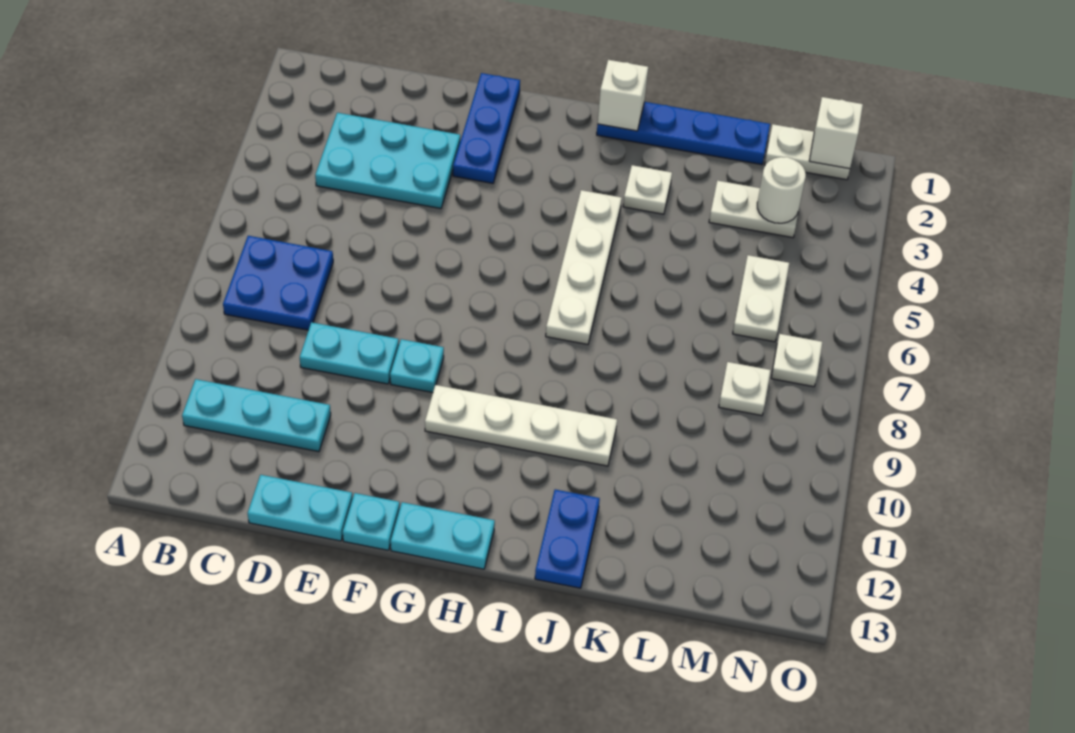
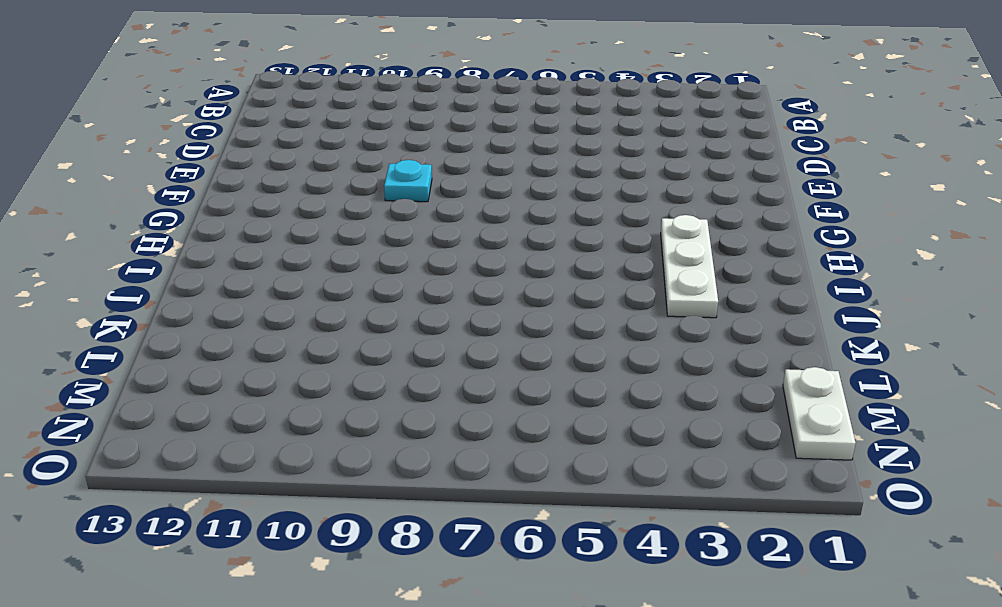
white plate H3:J3 level 1 -> white plate J3 level 1
none -> blue plate B7:C8 level 1
none -> cyan plate B11:D11 level 1
none -> cyan plate C3:E4 level 1

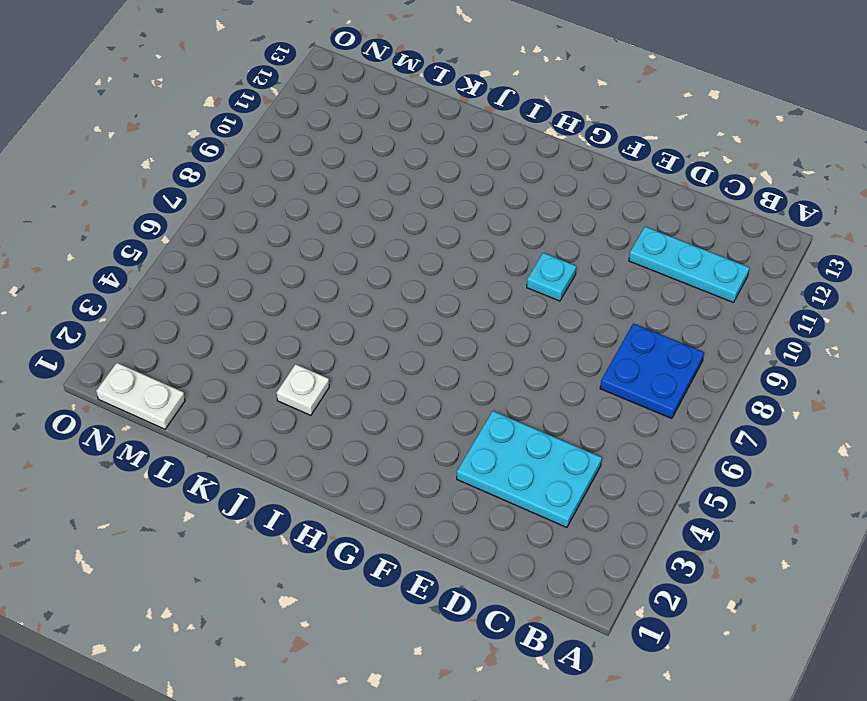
none -> cyan plate D9:E9 level 1
none -> cyan plate D13:E13 level 1
none -> blue plate F1:F3 level 1

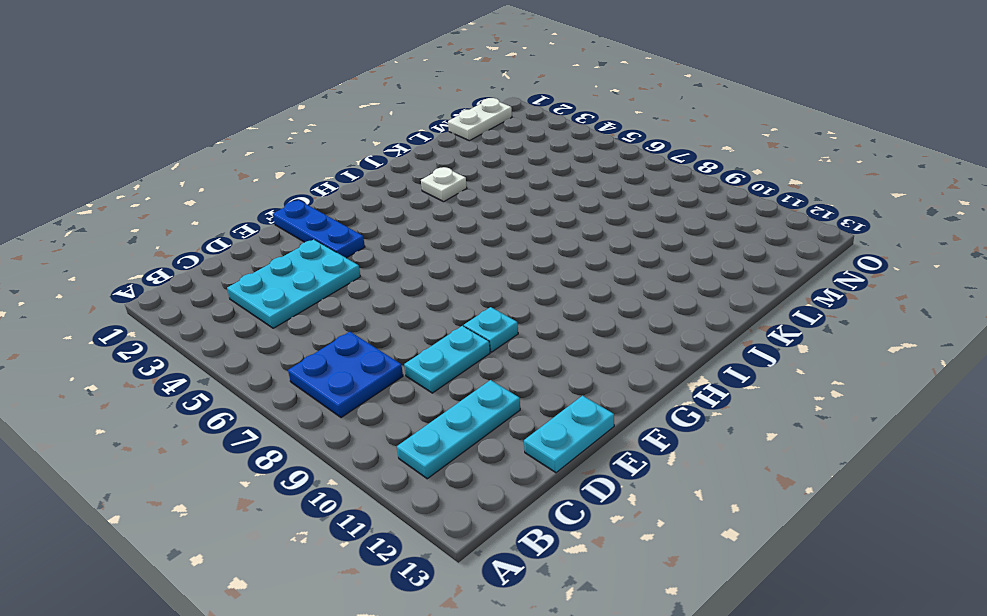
none -> cyan plate F13 level 1
none -> white plate G10:J10 level 1
none -> cyan plate G13:H13 level 1

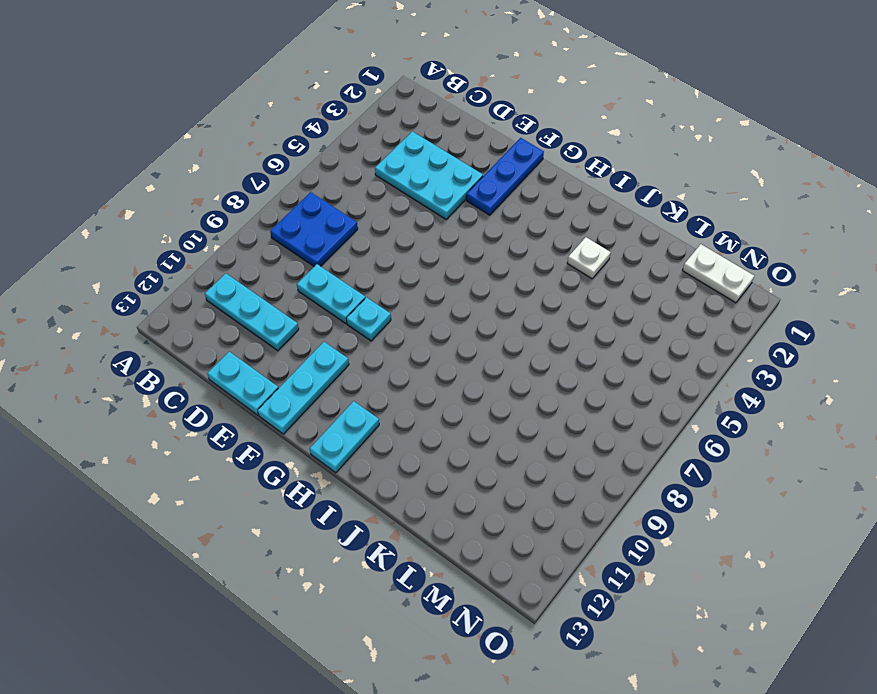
cyan plate F11:F13 level 1 -> cyan plate F13 level 1
cyan plate H12:H13 level 1 -> cyan plate G13:H13 level 1
none -> white plate G10:J10 level 1
none -> blue plate I1:L1 level 1
none -> white plate I4:I7 level 1

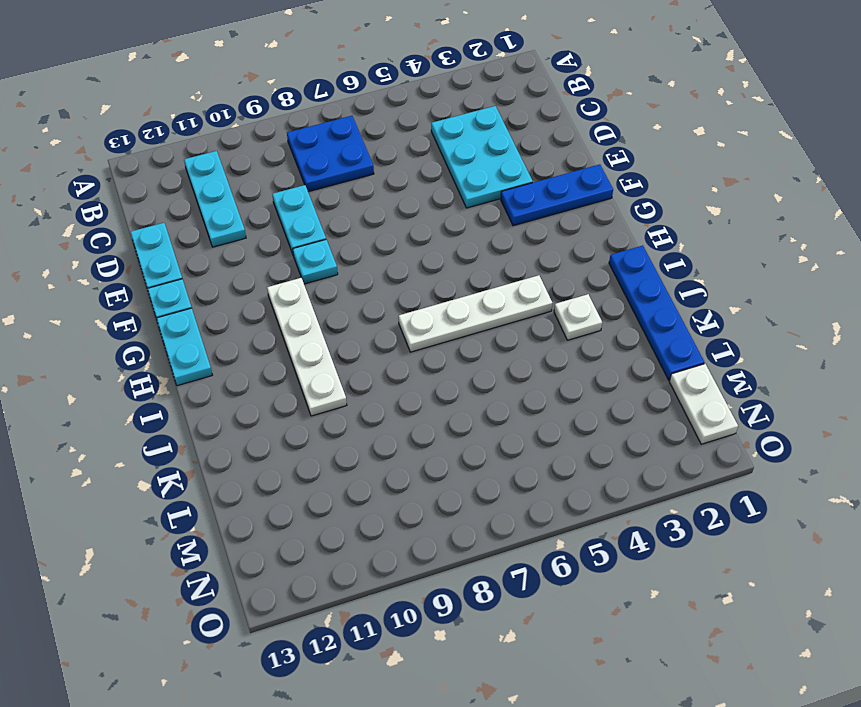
none -> blue plate J12:J13 level 1
none -> white plate L3:M3 level 1
none -> white plate M5:M6 level 1

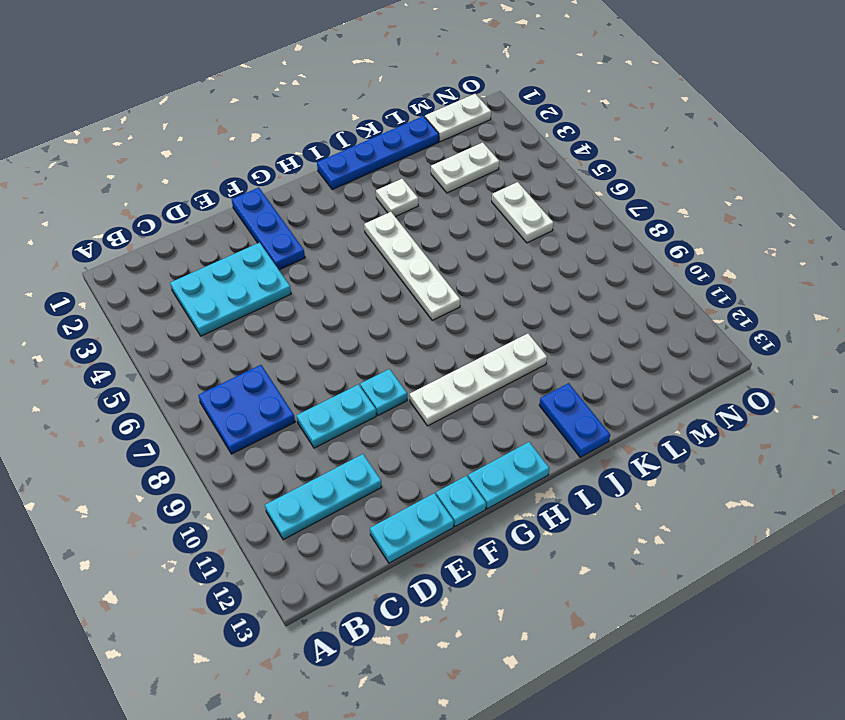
none -> white plate M8 level 1
none -> white plate N7 level 1
none -> white brick I1 level 2

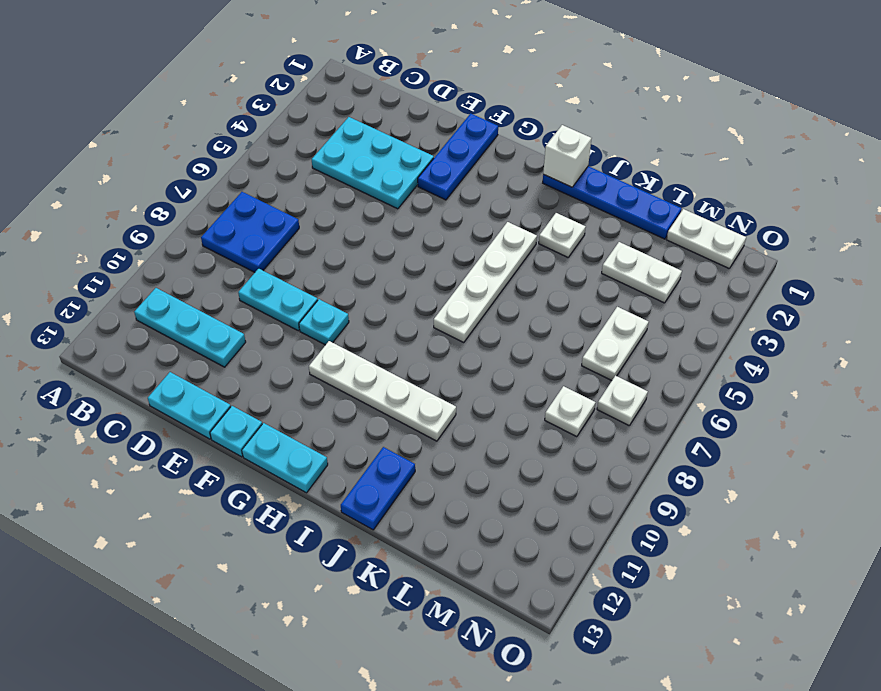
none -> white round brick M3 level 2
none -> white brick N1 level 2

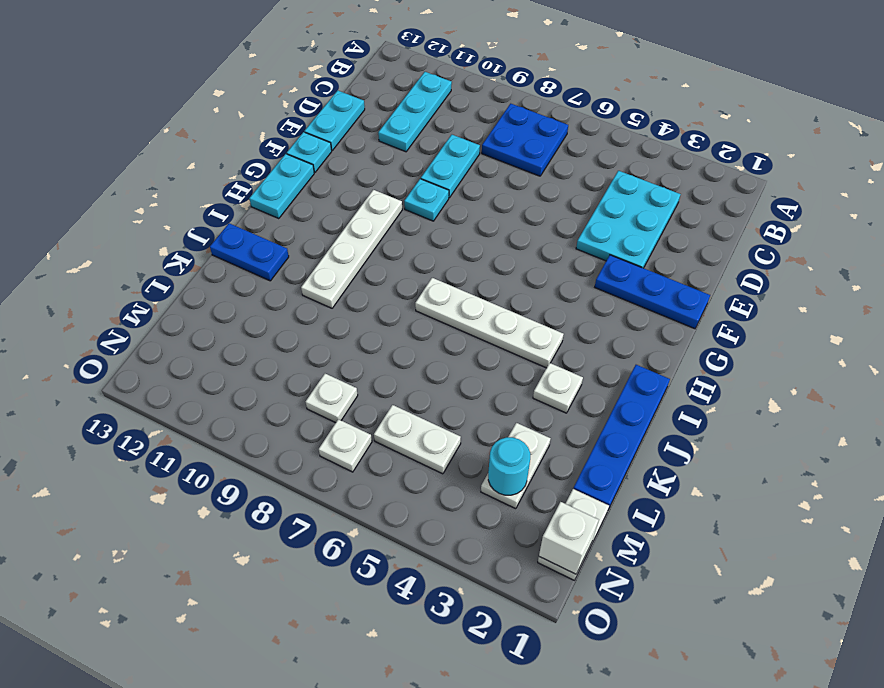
cyan round brick M3 level 2 -> white round brick M3 level 2
none -> white brick I1 level 2

